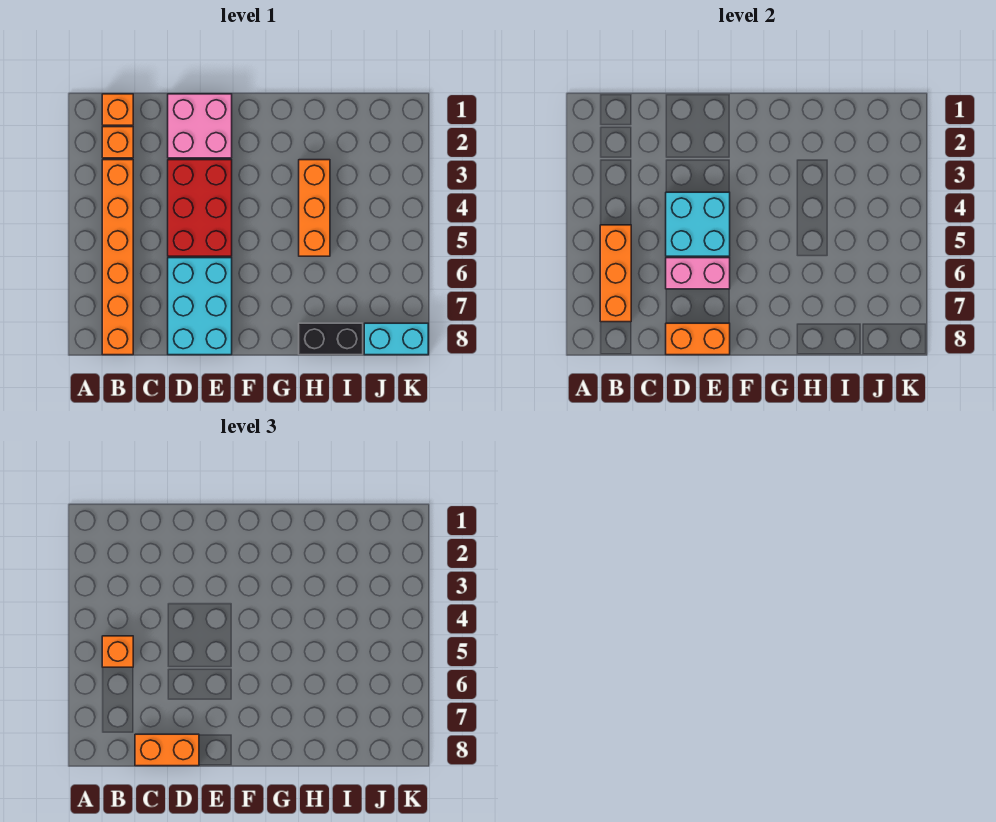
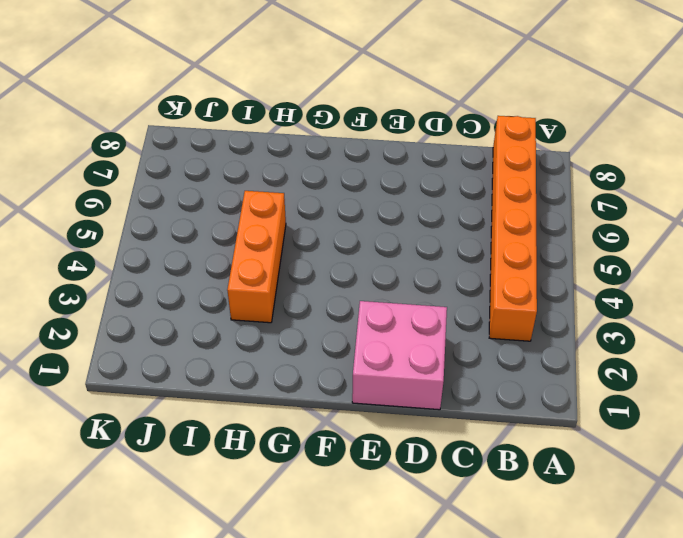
none -> orange brick B1 level 1
none -> orange brick B2 level 1
none -> red brick D3:E5 level 1

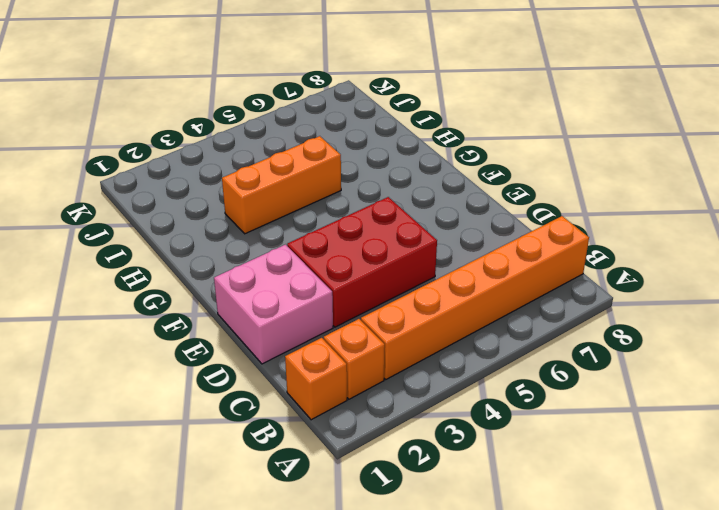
none -> cyan brick D6:E8 level 1
none -> black brick H8:I8 level 1
none -> cyan brick J8:K8 level 1

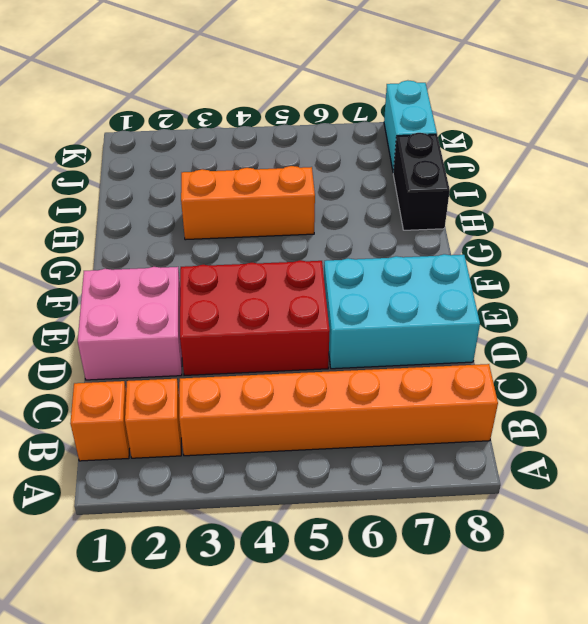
none -> orange brick B5:B7 level 2
none -> cyan brick D4:E5 level 2
none -> pink brick D6:E6 level 2

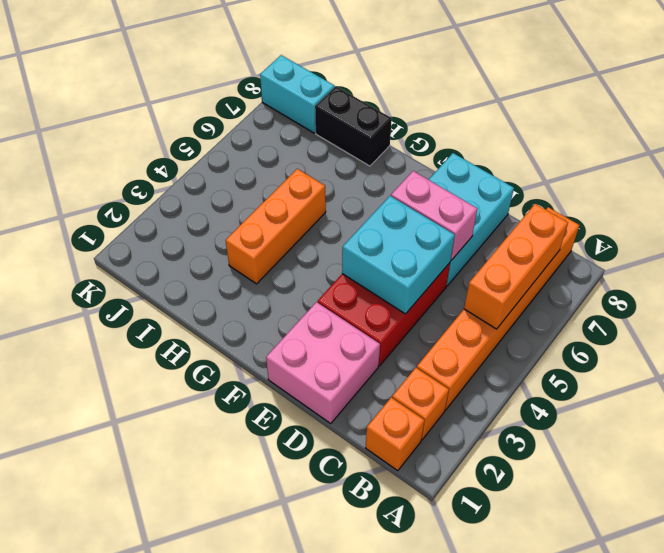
none -> orange brick D8:E8 level 2
none -> orange brick B5 level 3
none -> orange brick C8:D8 level 3

